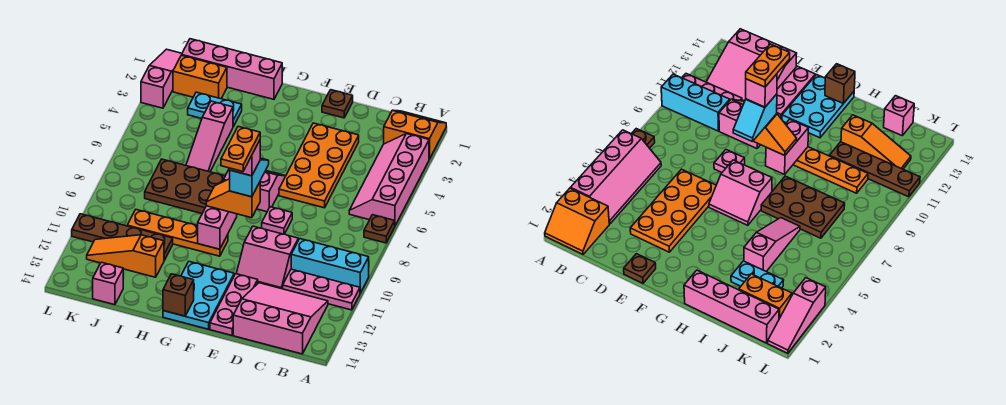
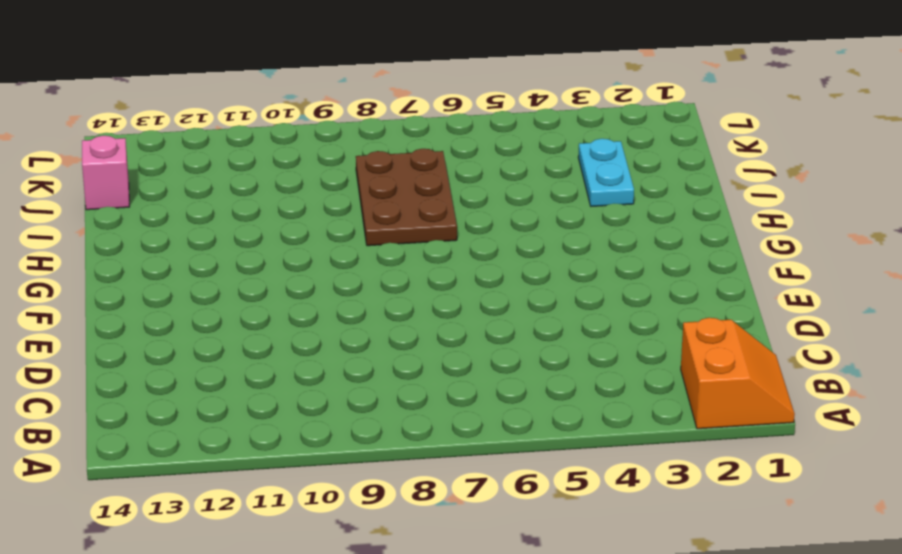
none -> pink slope A3:B6 level 1 top A
none -> brown plate A7 level 1
none -> cyan brick A10:C10 level 1

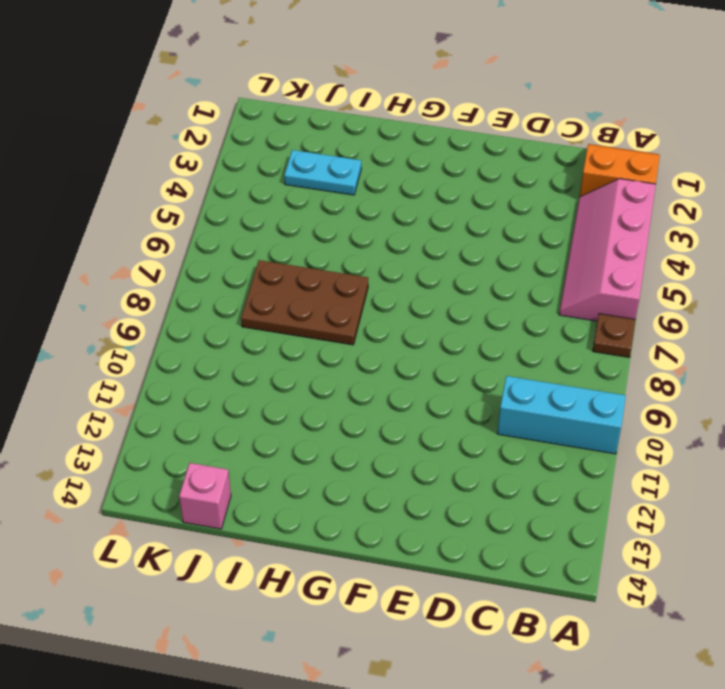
none -> pink plate A11:C11 level 1
none -> pink slope B12:D14 level 1 top 14
none -> orange plate D3:E6 level 1

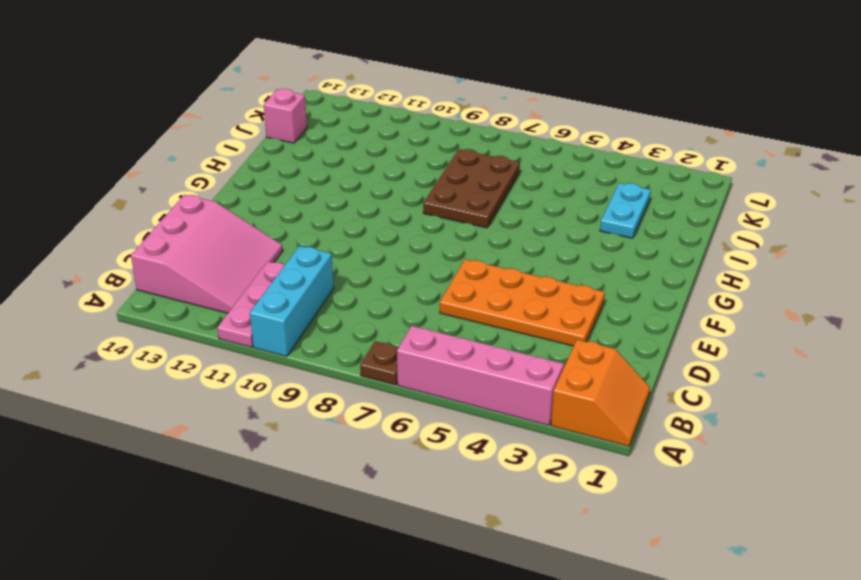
none -> pink slope D10:E11 level 1 top 10
none -> brown plate E1 level 1
none -> pink plate E8 level 1

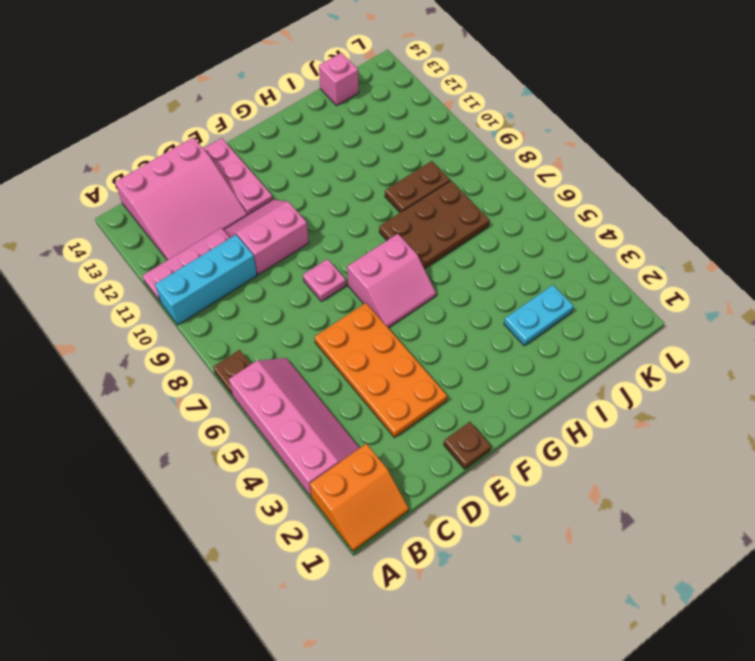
brown plate I9:J9 level 1 -> none
none -> cyan plate F12:G14 level 1
none -> orange plate G10:J10 level 1
none -> pink brick H1:K1 level 1

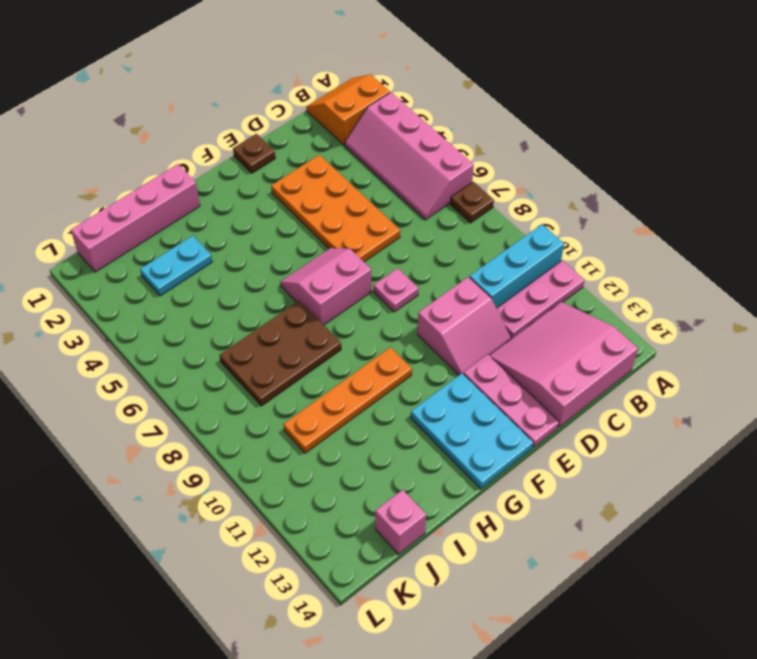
none -> pink slope I4:I6 level 1 top 4
none -> brown plate I11:L11 level 1
none -> orange slope I12:K12 level 1 top I

